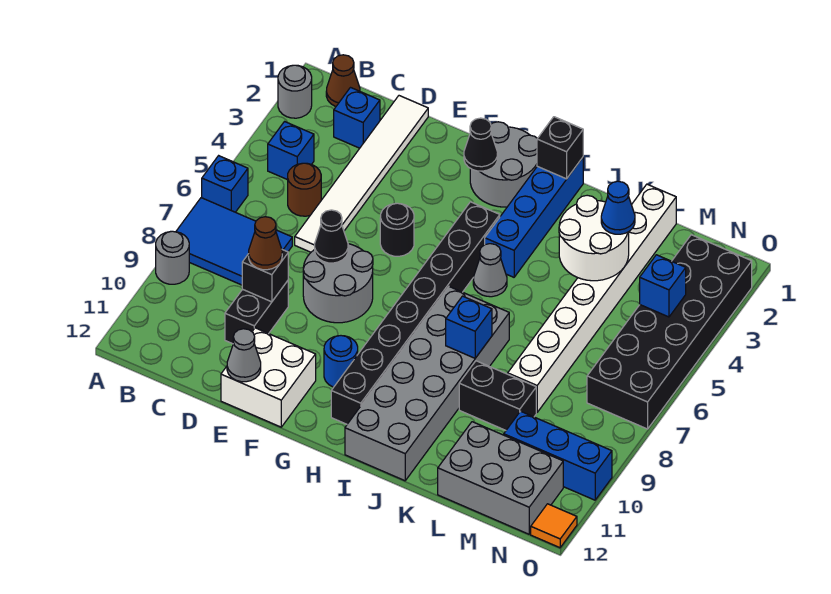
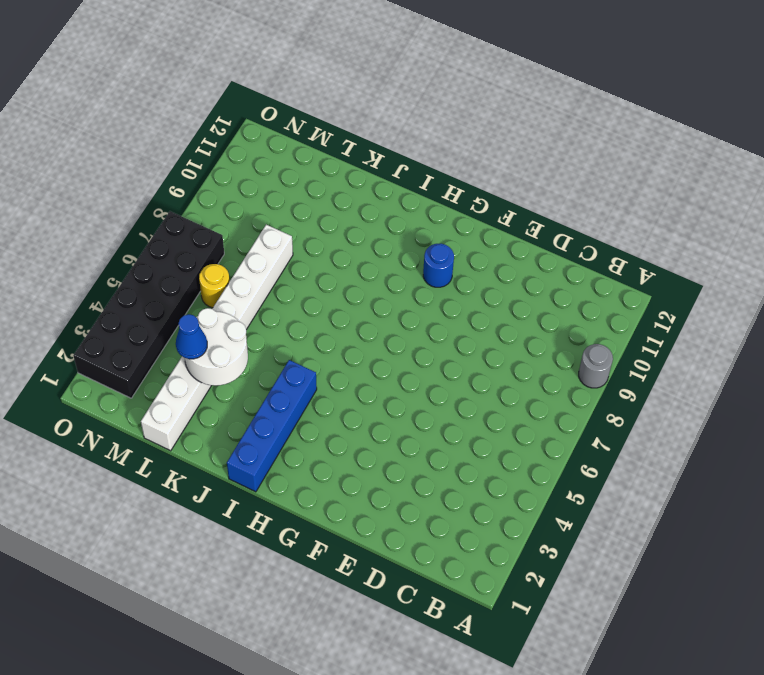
yellow round brick M6 level 1 -> none
none -> grey round brick A2 level 1
none -> blue brick A6 level 1
none -> blue tile A7:C8 level 1
none -> brown cone B1 level 1

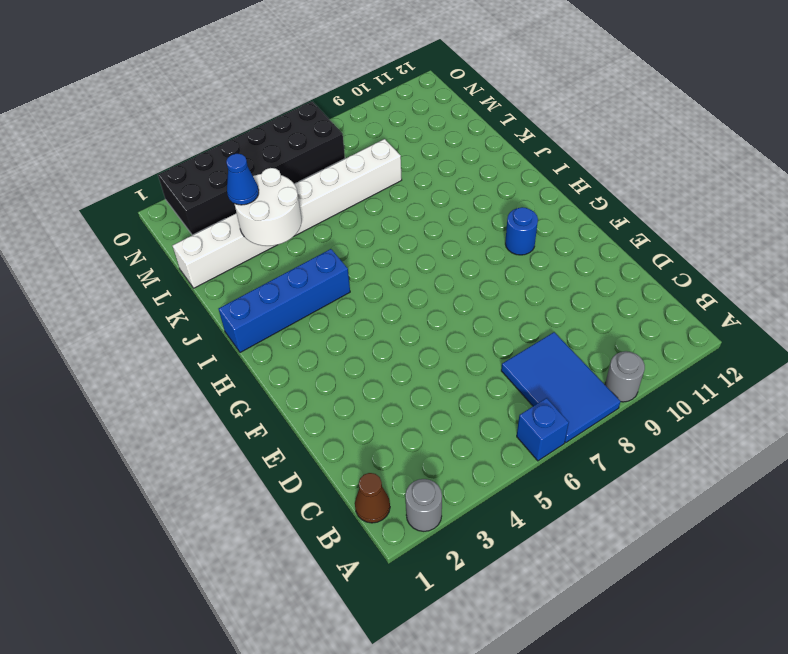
none -> blue brick B4 level 1
none -> blue brick C2 level 1
none -> brown round brick C5 level 1
none -> white tile D1:D6 level 1

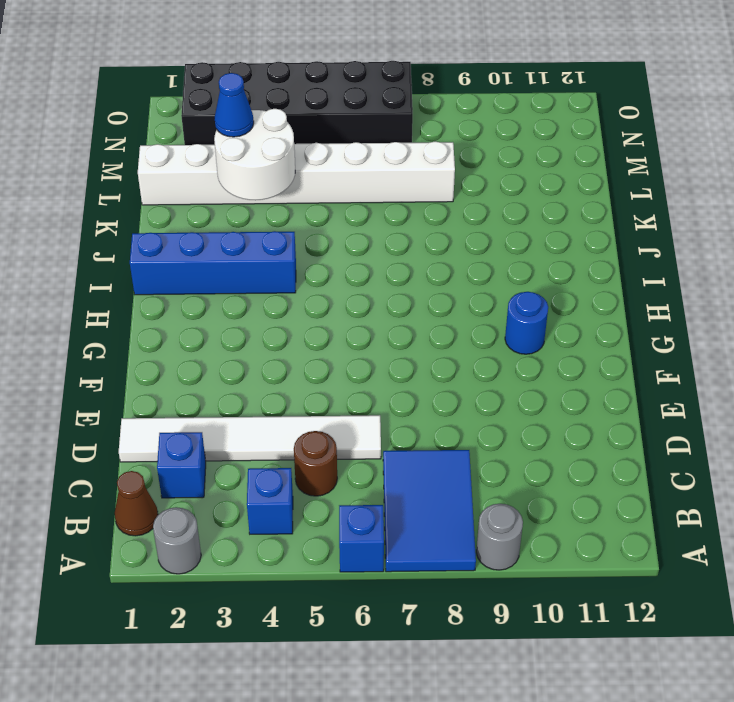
none -> black brick D9:D10 level 1
none -> grey round brick E7:F8 level 1
none -> white brick E11:F12 level 1
none -> black round brick F5 level 1

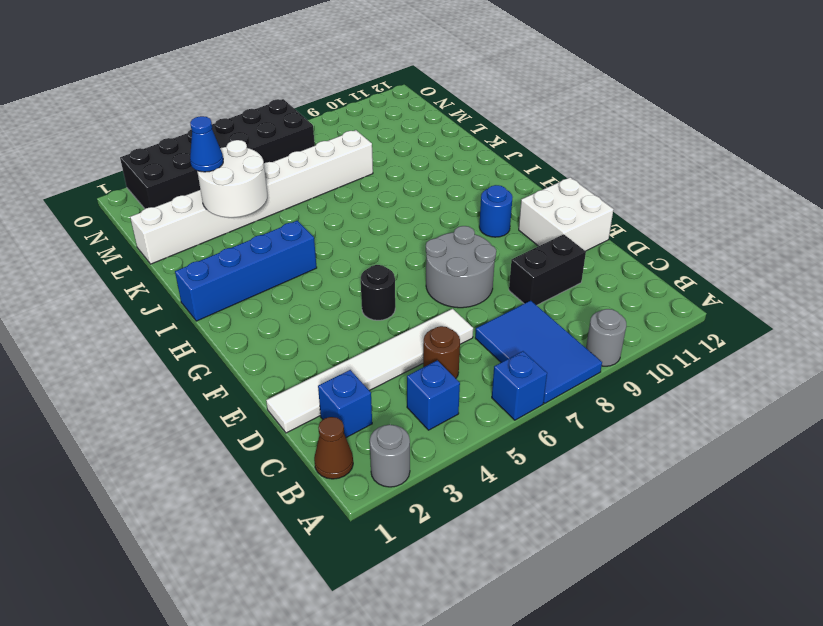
none -> grey round brick G1:H2 level 1
none -> black brick H4:H11 level 1
none -> grey cone I5 level 1
none -> grey brick I7:J12 level 1

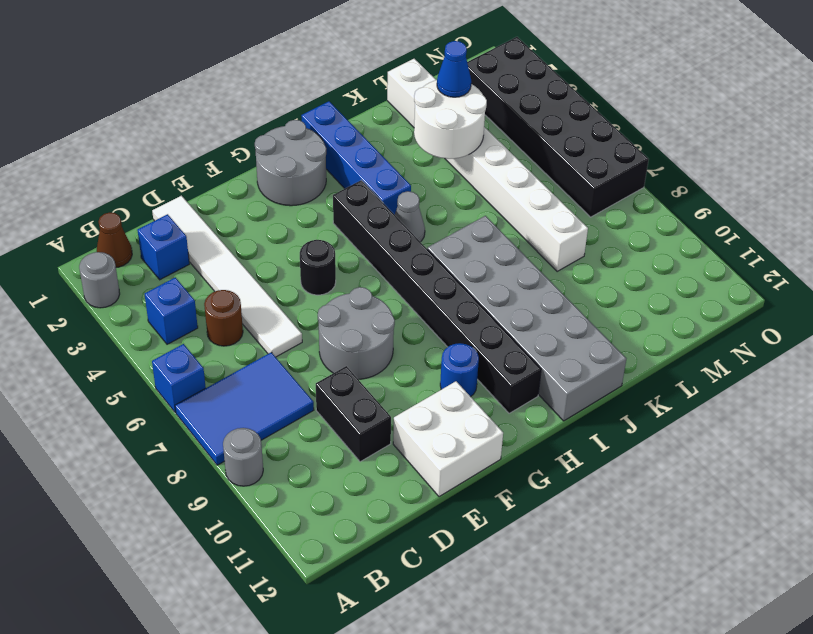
none -> black brick K9:L9 level 1
none -> grey brick L11:N12 level 1
none -> blue brick M10:O10 level 1
none -> orange tile O12 level 1

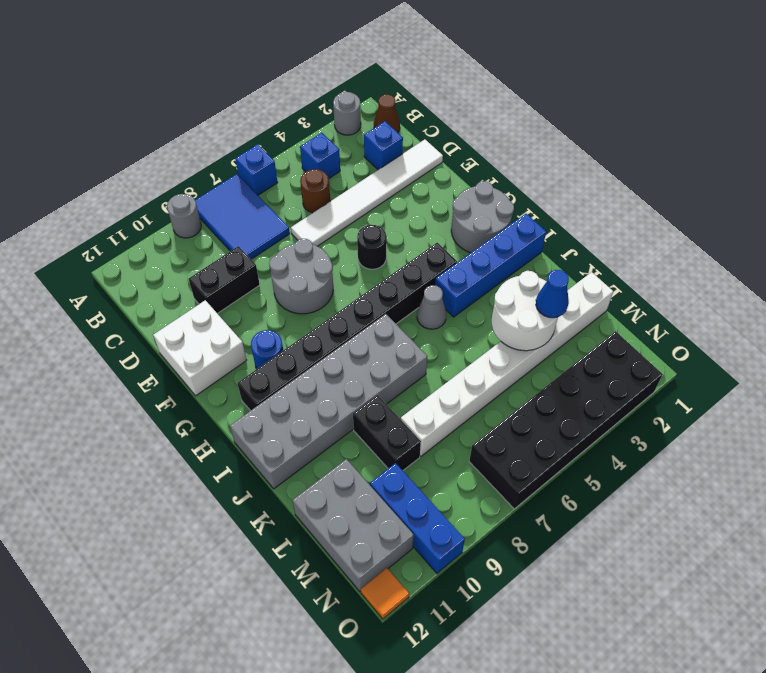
none -> black brick D9 level 2
none -> black cone E7 level 2
none -> grey cone E12 level 2
none -> black cone G2 level 2

